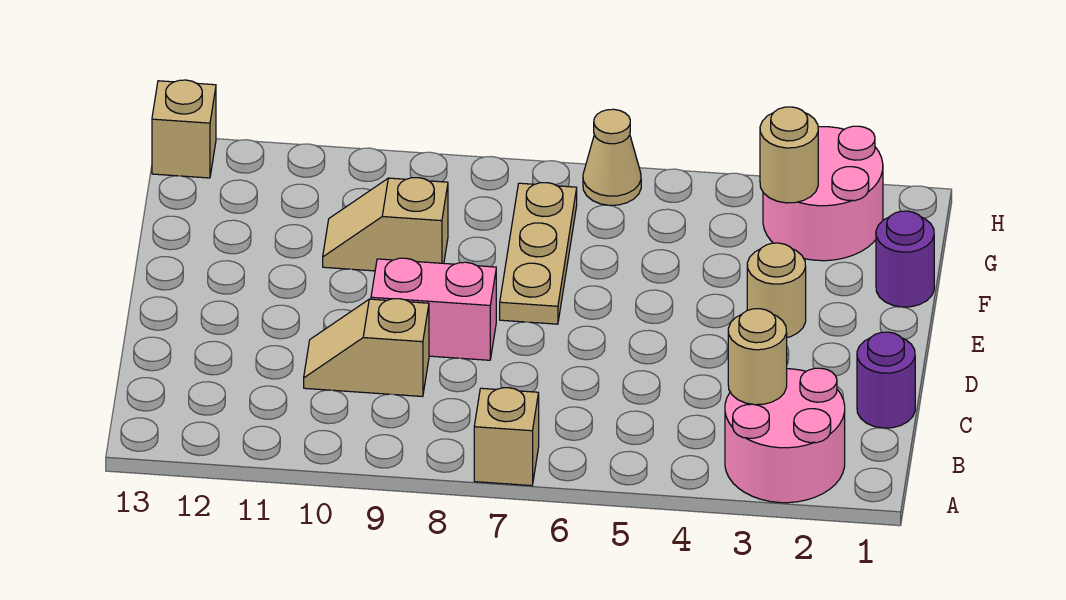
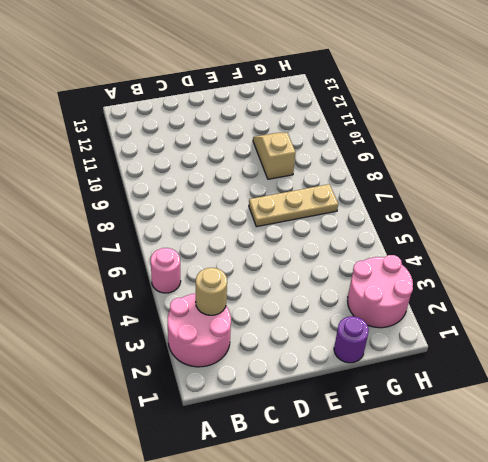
pink round brick A5 level 1 -> none
none -> tan brick A7 level 1
none -> purple round brick C1 level 1
none -> tan slope C9:C10 level 1 top 9

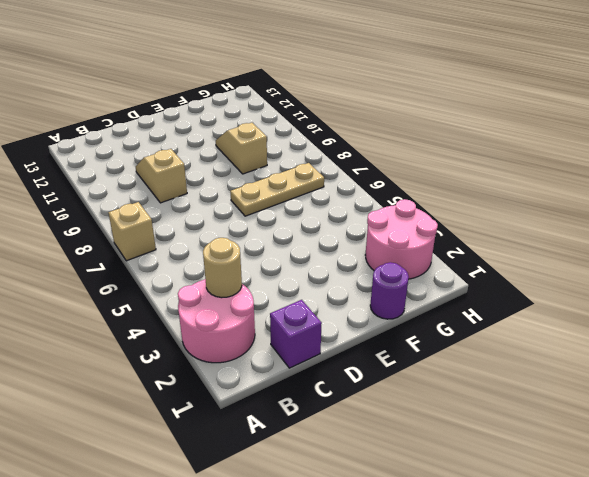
purple brick C1 level 1 -> purple round brick C1 level 1
none -> pink brick D8:D9 level 1
none -> tan round brick E3 level 1
none -> tan cone H6 level 1

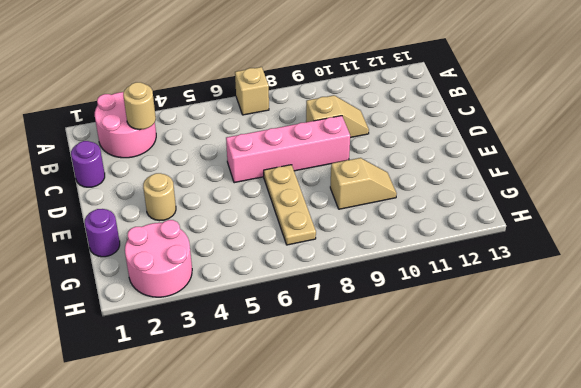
pink brick D6:D9 level 1 -> pink brick D8:D9 level 1
none -> tan cone H6 level 1
none -> tan brick H13 level 1
none -> tan round brick G3 level 2

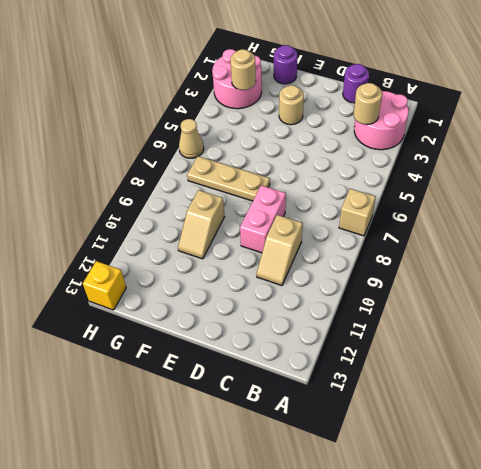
yellow brick H13 level 1 -> tan brick H13 level 1

